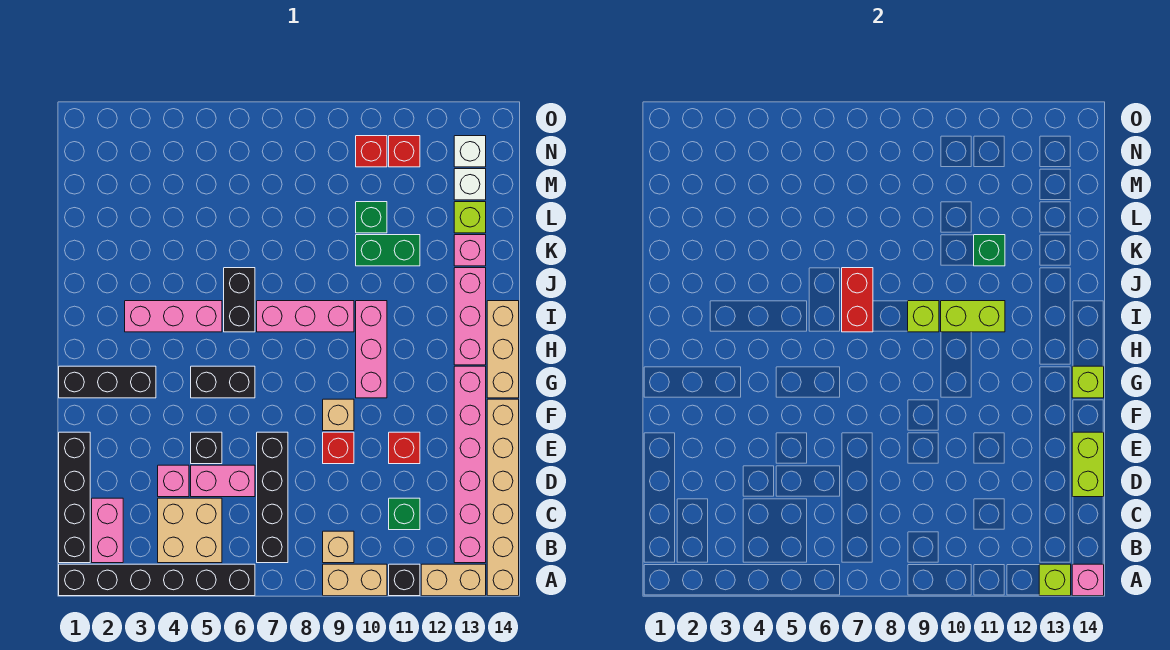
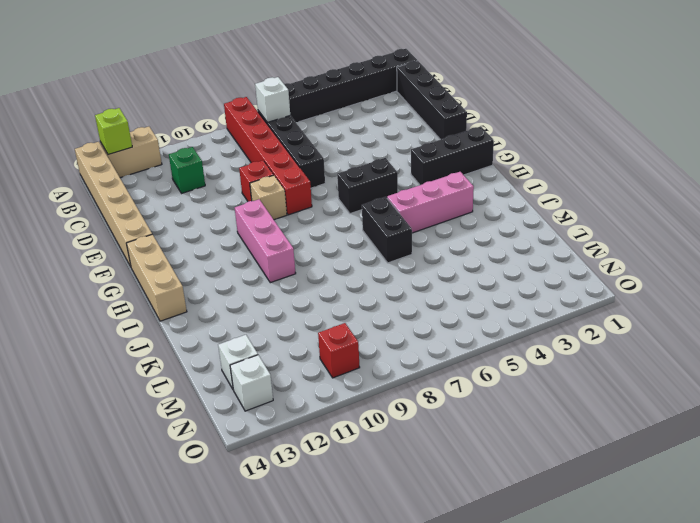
red brick A8:F8 level 1 -> none
white brick B7 level 2 -> none
none -> tan brick A9:A10 level 1
none -> black brick A11 level 1
none -> pink brick B2:C2 level 1
none -> tan brick B4:C5 level 1

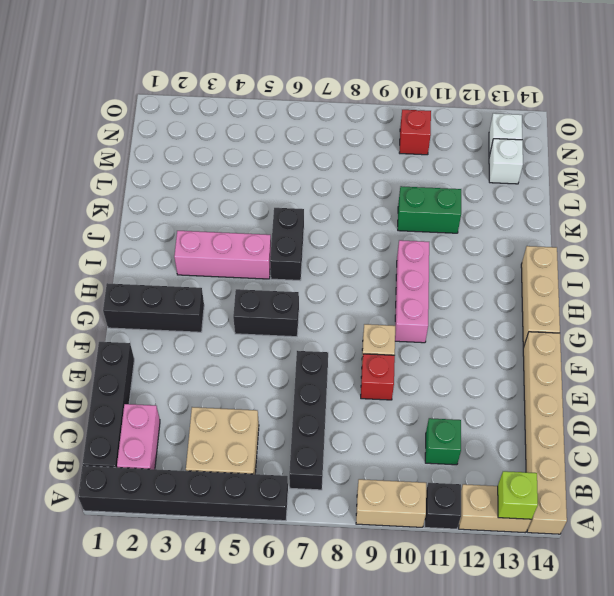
none -> tan brick B9 level 1
none -> pink brick B13:G13 level 1
none -> pink brick D4 level 1
none -> pink brick D5:D6 level 1

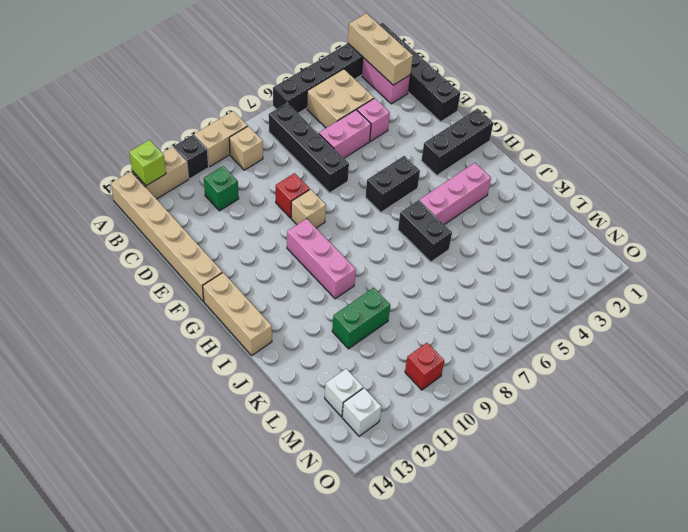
tan brick A2:C2 level 2 -> none
none -> pink brick B13:G13 level 1
none -> black brick E5 level 1
none -> red brick E11 level 1
none -> pink brick H13:J13 level 1

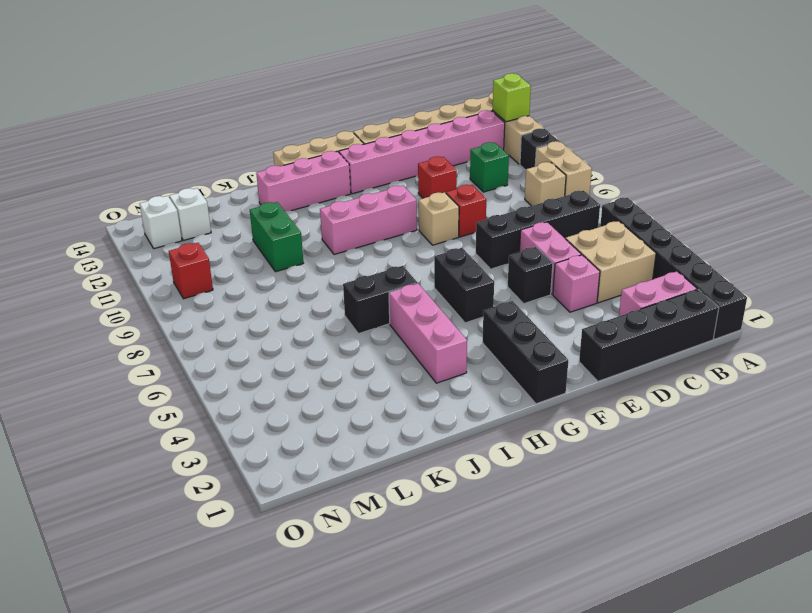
none -> pink brick I7:I9 level 1
none -> pink brick K13 level 1
none -> green brick L10 level 1
none -> lime brick L13 level 1

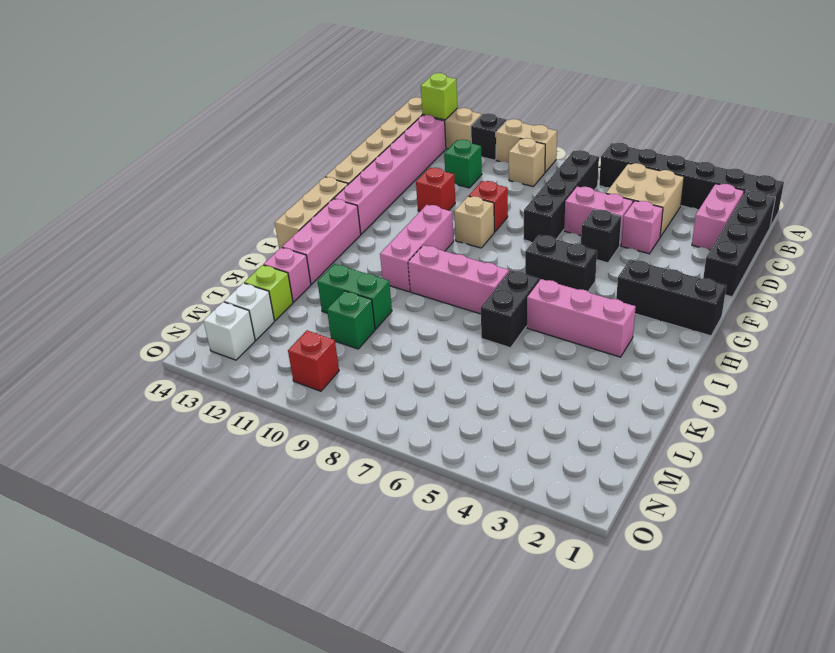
none -> red brick N11 level 1
none -> pink brick A14 level 2
none -> lime brick D14:E14 level 2
none -> lime brick G14 level 2

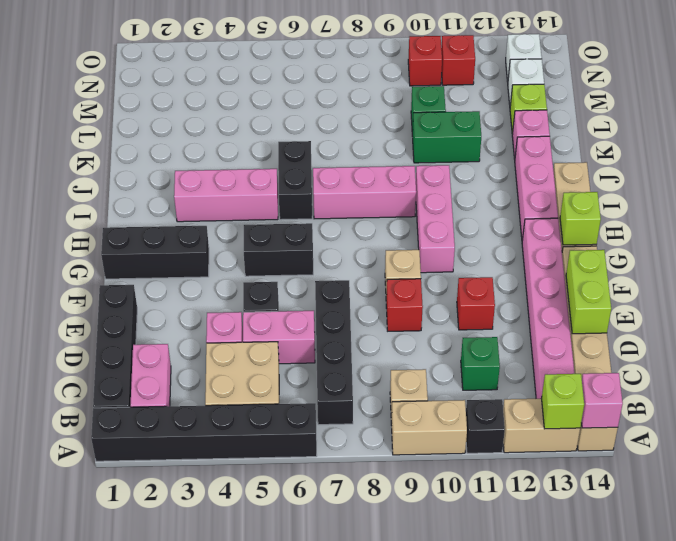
none -> red brick I7:J7 level 2
none -> lime brick I9 level 2
none -> lime brick I10:I11 level 2
none -> green brick K11 level 2

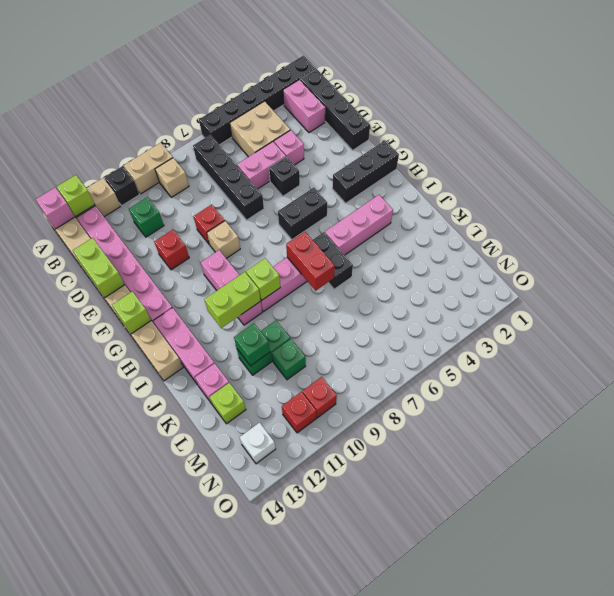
none -> white brick M13 level 1

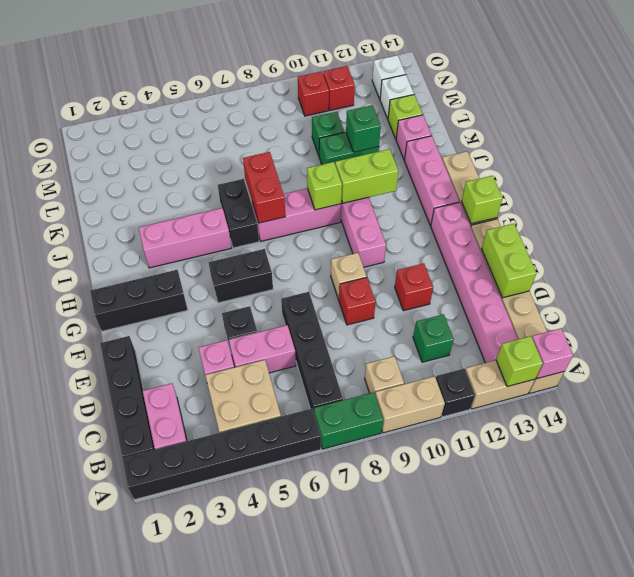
green brick A7:A8 level 1 -> none

